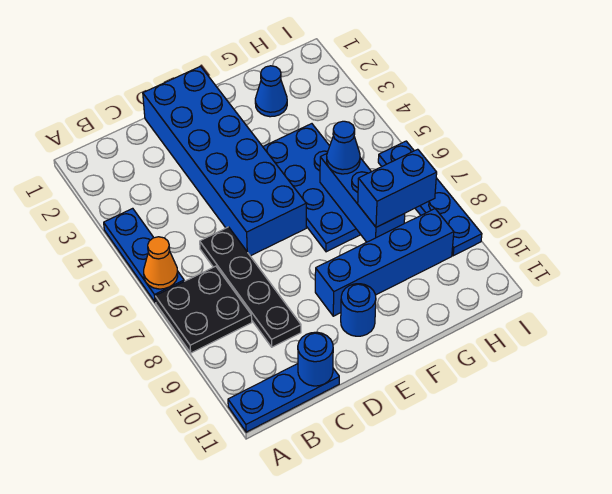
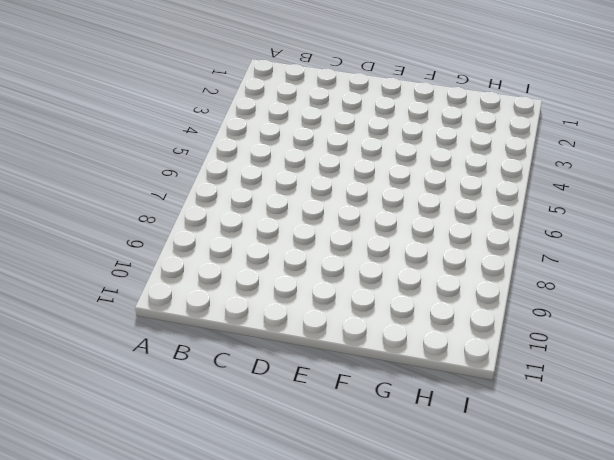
none -> blue plate A4:A6 level 1
none -> black plate A7:B8 level 1
none -> blue plate A11:C11 level 1

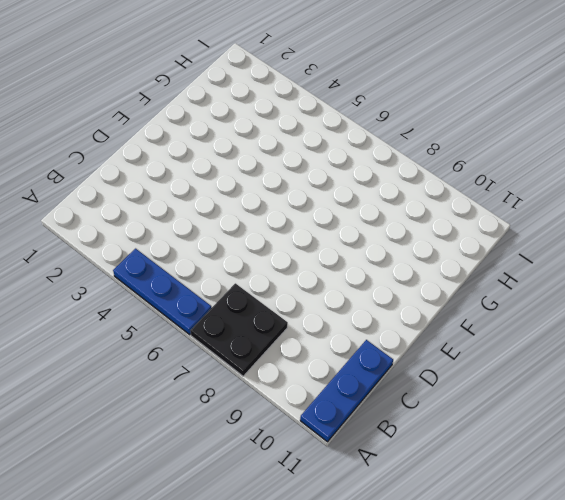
none -> black plate C6:C9 level 1
none -> blue brick D1:E6 level 1
none -> blue brick E9:H9 level 1

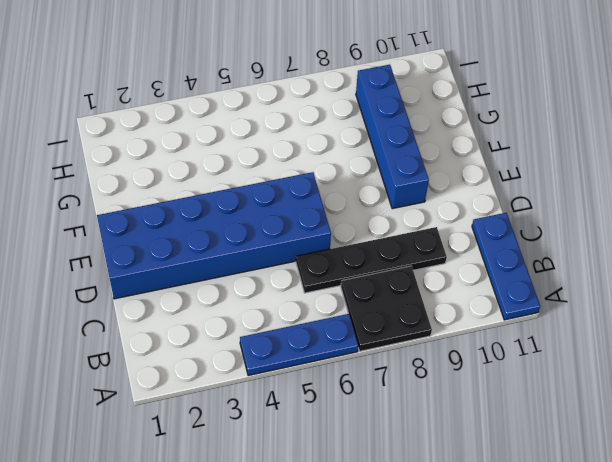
none -> blue round brick E10 level 1
none -> blue plate F4:G7 level 1
none -> blue cone G2 level 1

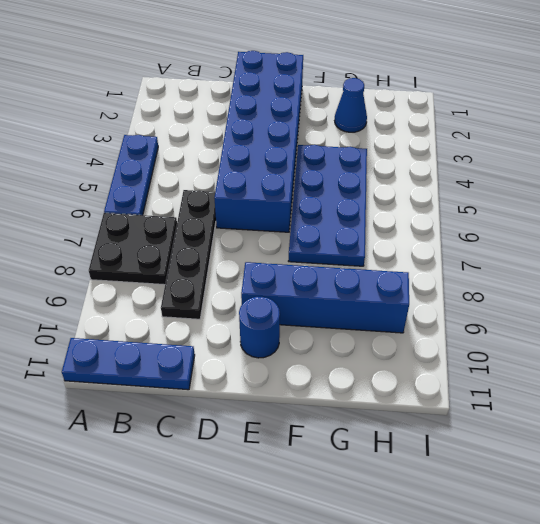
none -> blue plate I6:I9 level 1
none -> orange cone A6 level 2
none -> blue round brick C11 level 2

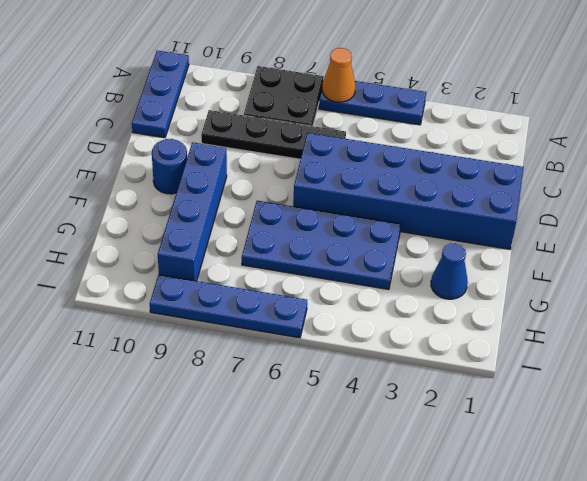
none -> blue round brick C11 level 2
none -> blue brick G6:G8 level 2
none -> blue cone G6 level 3

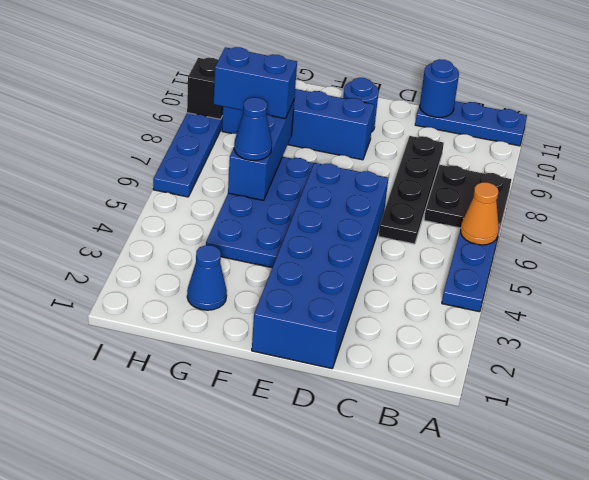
black brick I9 level 2 -> none

